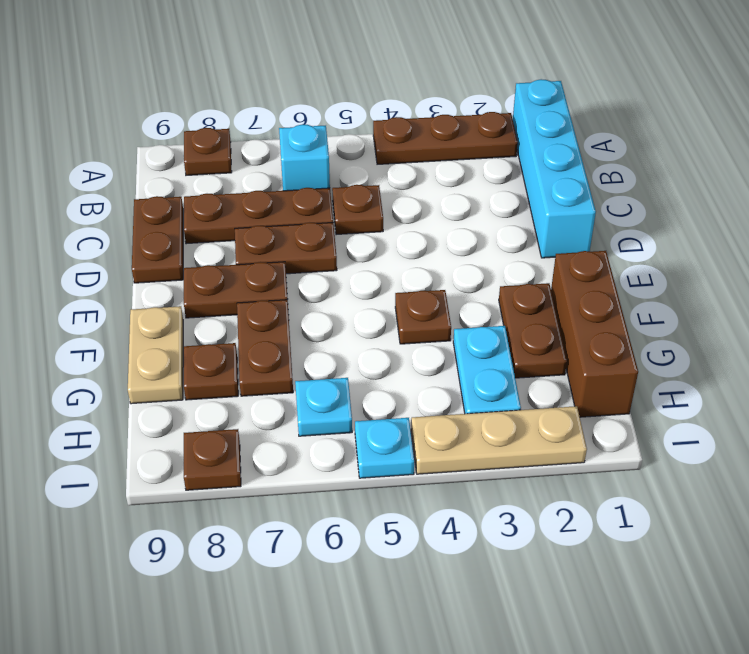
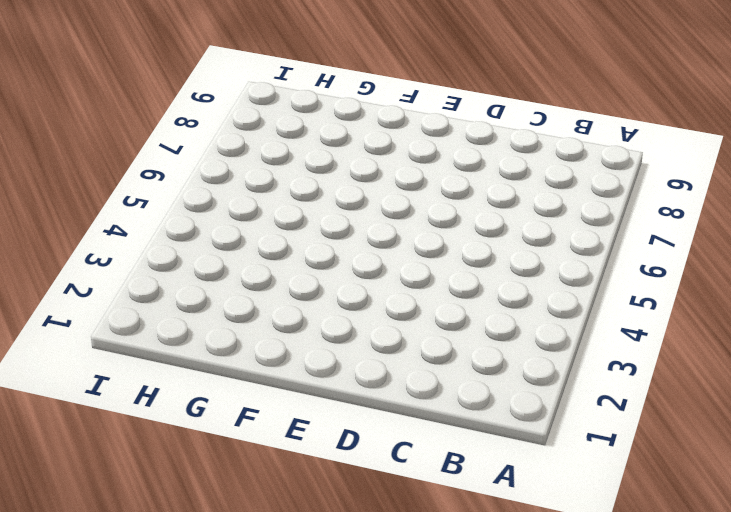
none -> cyan brick A1:D1 level 1
none -> brown plate A2:A4 level 1
none -> brown plate A8 level 1

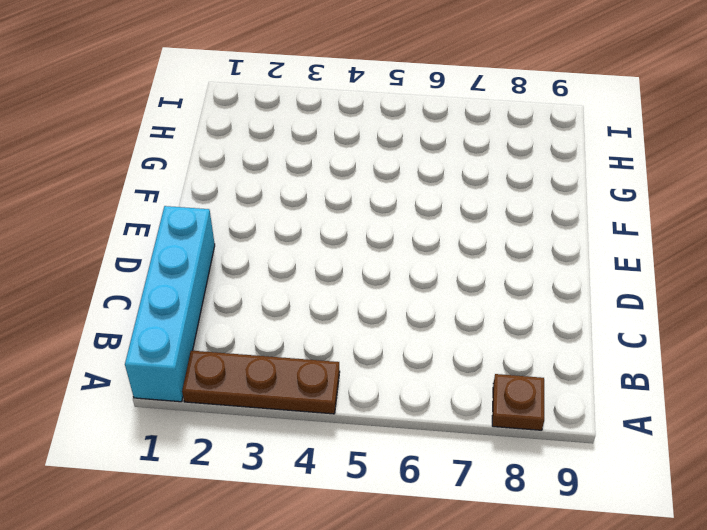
none -> cyan brick B6 level 1
none -> brown plate C5 level 1
none -> brown plate C6:C8 level 1

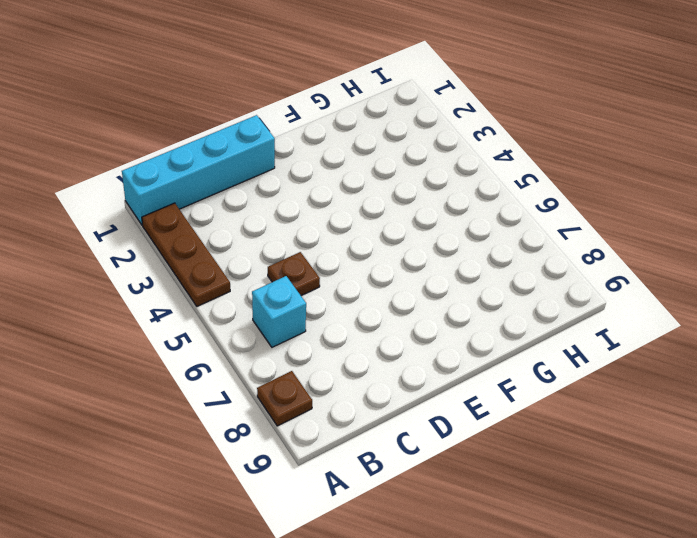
none -> brown plate C6:C8 level 1
none -> brown plate C9:D9 level 1
none -> brown plate D6:D7 level 1

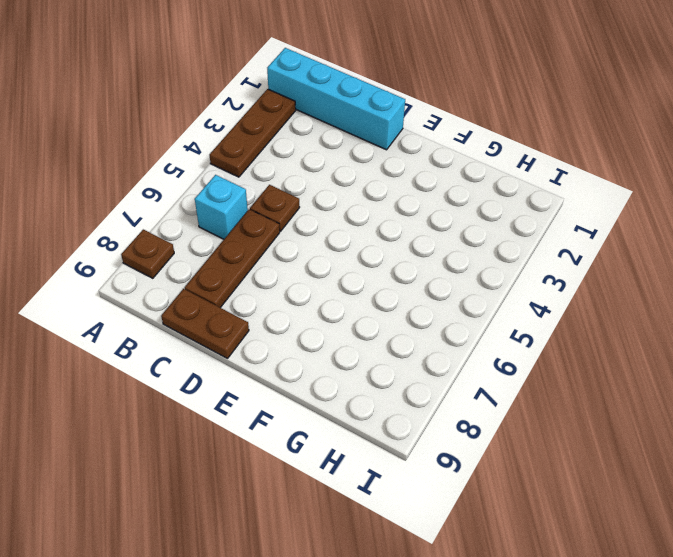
none -> brown plate D6:D7 level 1
none -> brown plate E7:E8 level 1
none -> brown brick F1:H1 level 1

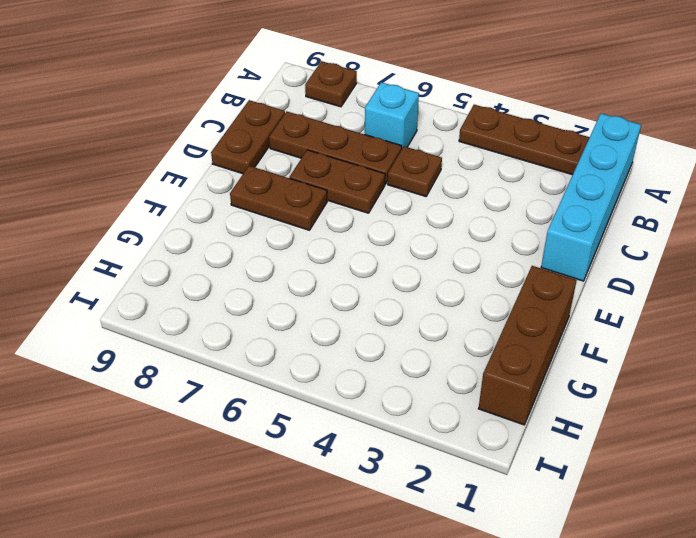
none -> brown plate F2:G2 level 1
none -> brown plate F4 level 1
none -> brown plate F7:G7 level 1

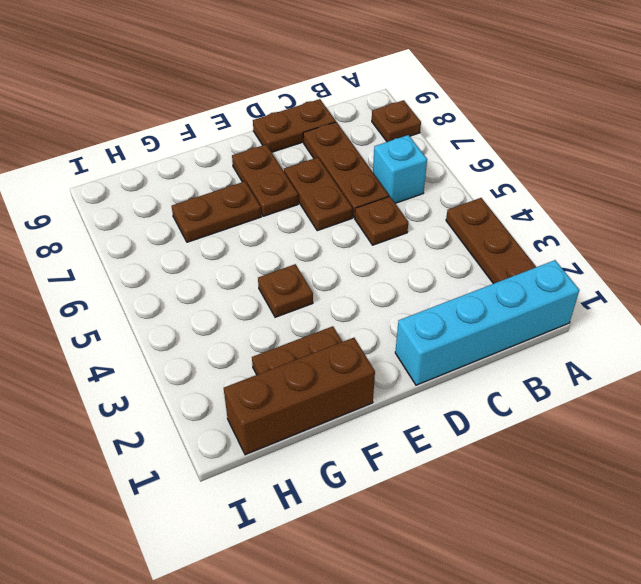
none -> tan plate F9:G9 level 1
none -> cyan plate G3:H3 level 1
none -> brown plate G8 level 1

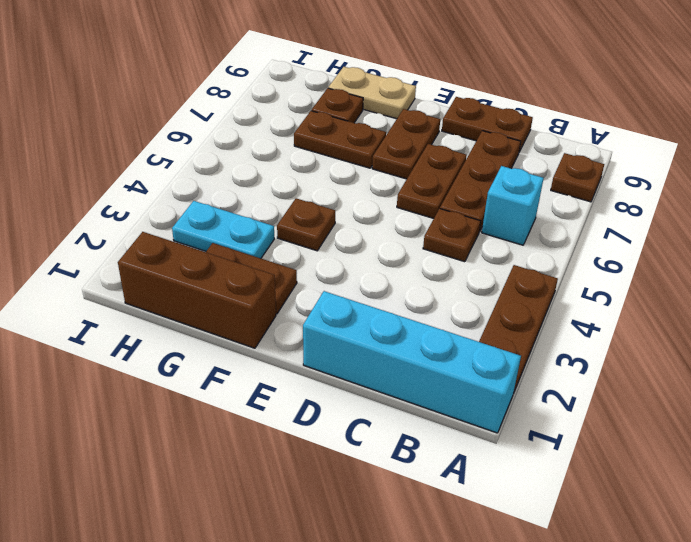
none -> cyan plate H6 level 1
none -> tan plate I2:I4 level 1
none -> cyan plate I5 level 1

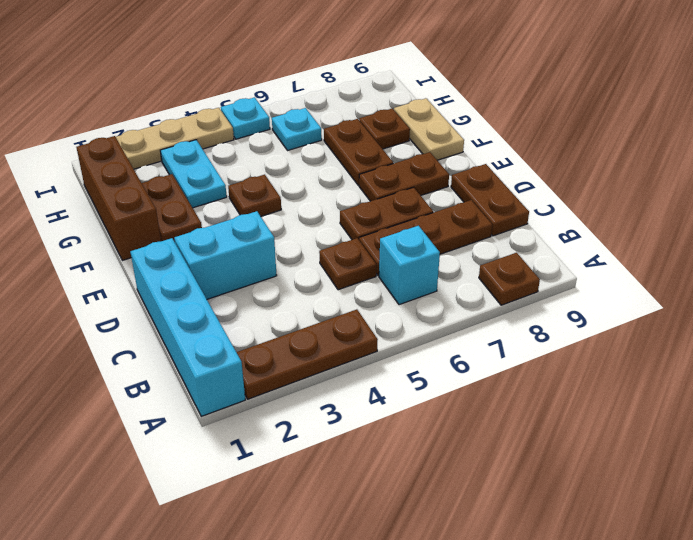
cyan brick D2:D3 level 1 -> none
none -> brown plate I8 level 1

